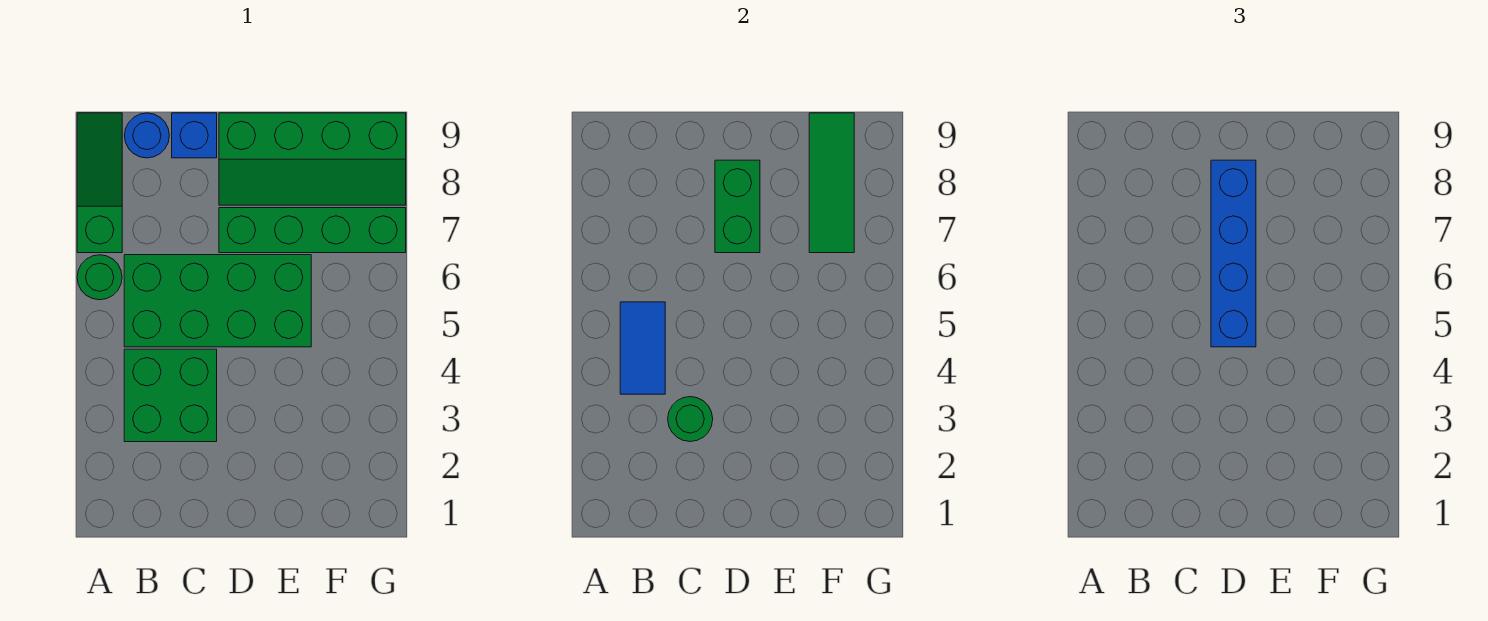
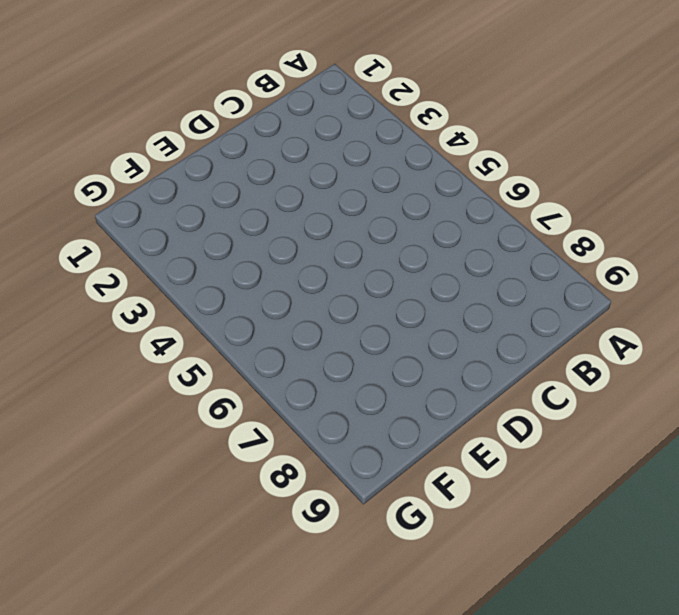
none -> green round brick A6 level 1
none -> green slope A7:A9 level 1 top 7
none -> green brick B3:C4 level 1

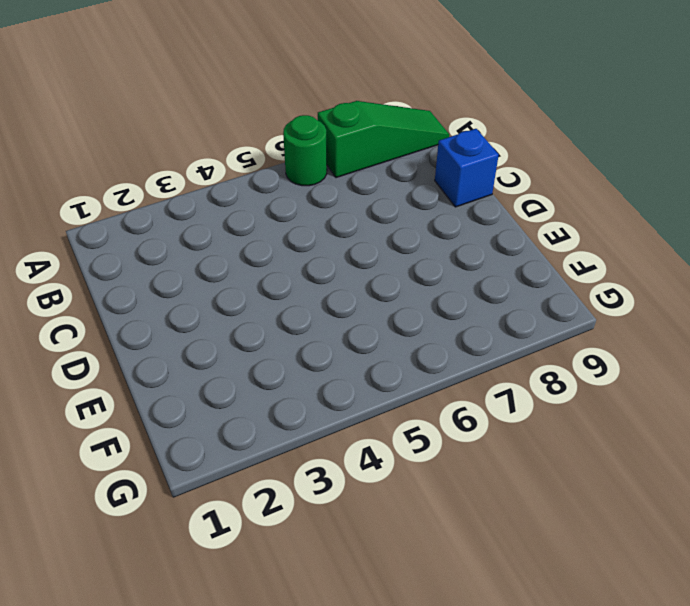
none -> green brick B3:C4 level 1
none -> green brick B5:E6 level 1
none -> blue round brick B9 level 1

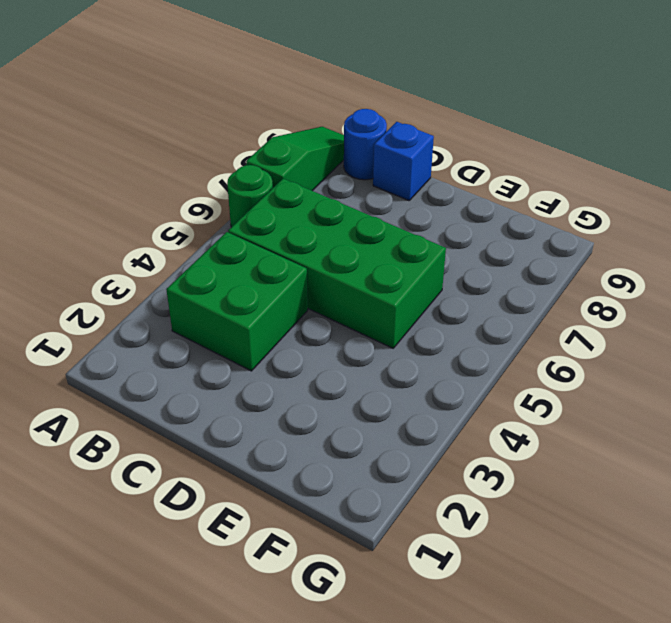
none -> green brick D7:G7 level 1
none -> green slope D8:G9 level 1 top 9
none -> blue tile B4:B5 level 2

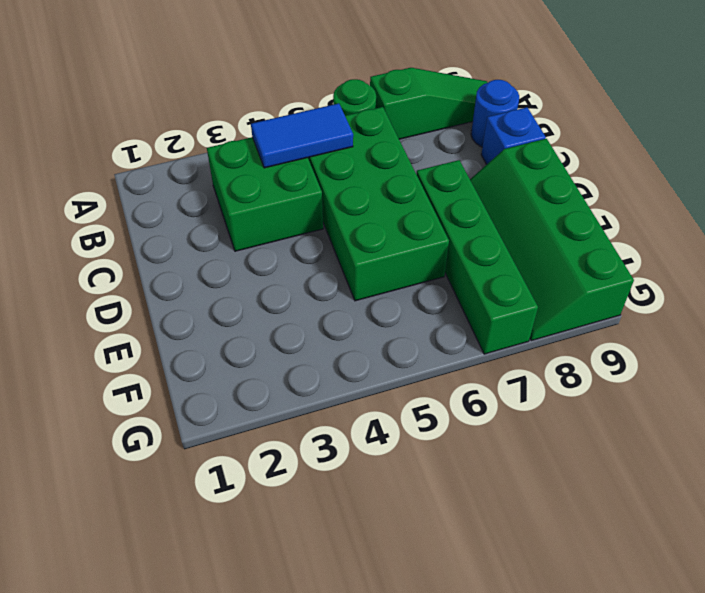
none -> green round brick C3 level 2
none -> green brick D7:D8 level 2
none -> green tile F7:F9 level 2

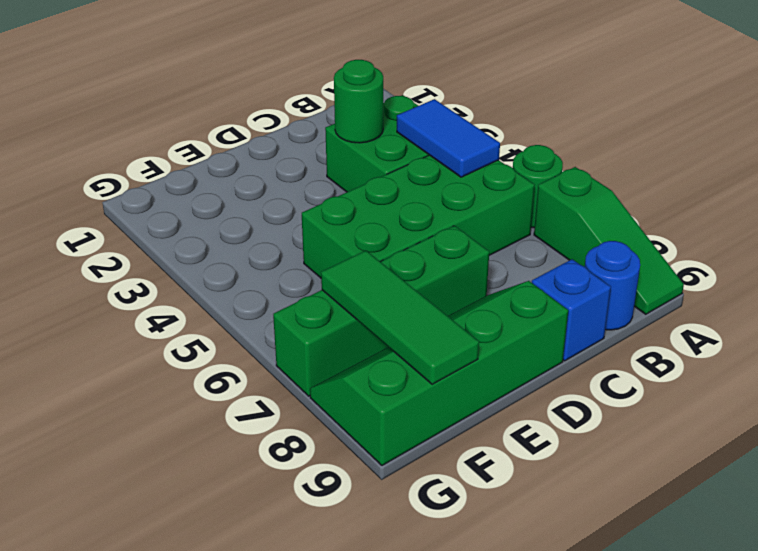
none -> green brick D7:D8 level 2
none -> blue brick D5:D8 level 3

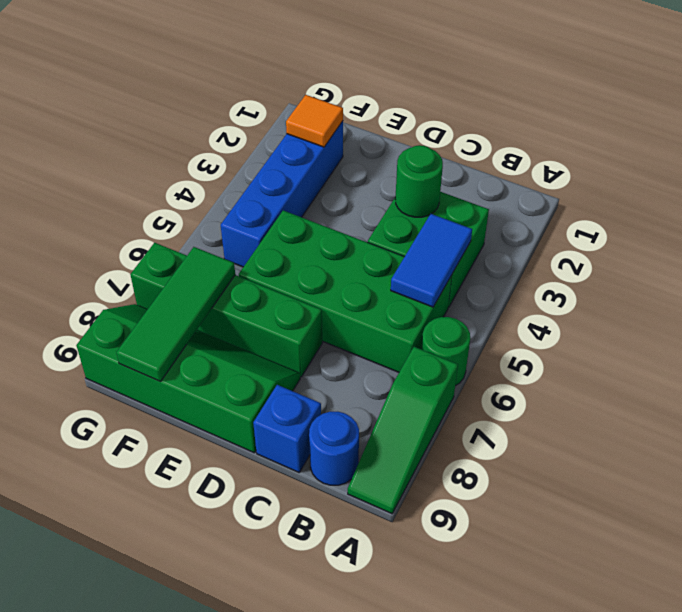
blue brick F2:F5 level 1 -> blue brick D5:D8 level 3
orange tile F2 level 2 -> none
none -> green brick D7:D8 level 2

